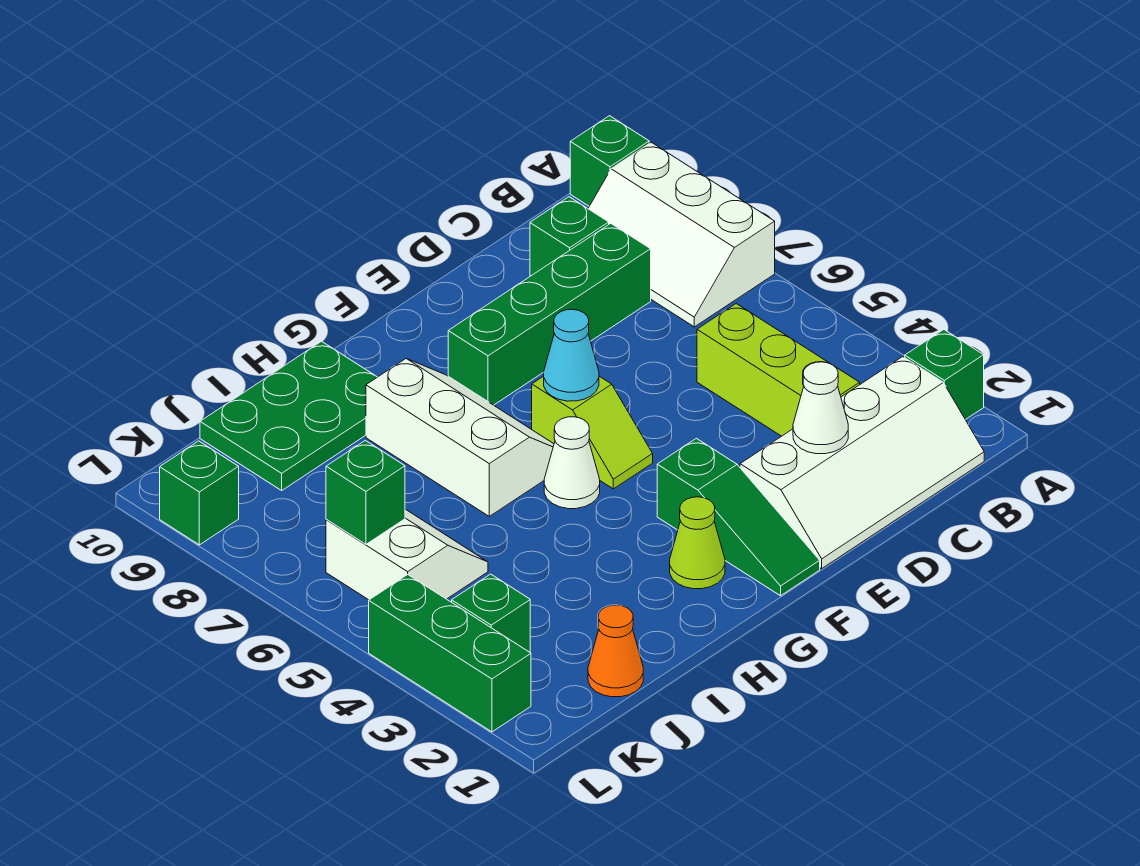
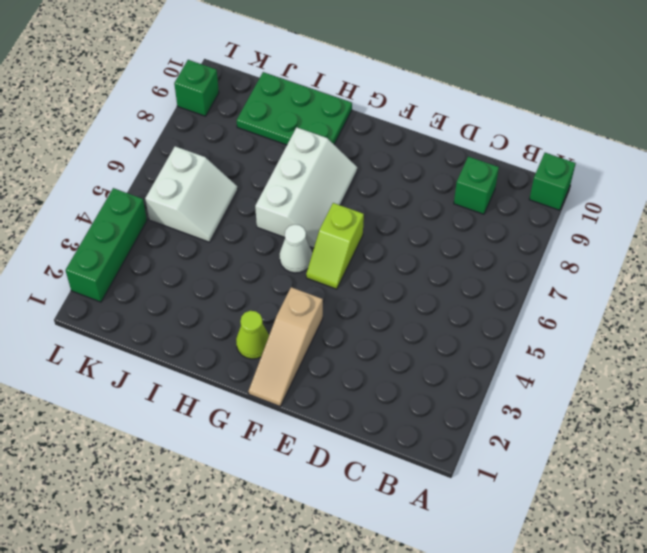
tan slope F1:F3 level 1 top 3 -> green slope F1:F3 level 1 top 3
none -> green brick A2 level 1
none -> white slope A7:B9 level 1 top A
none -> white slope B1:E2 level 1 top 2

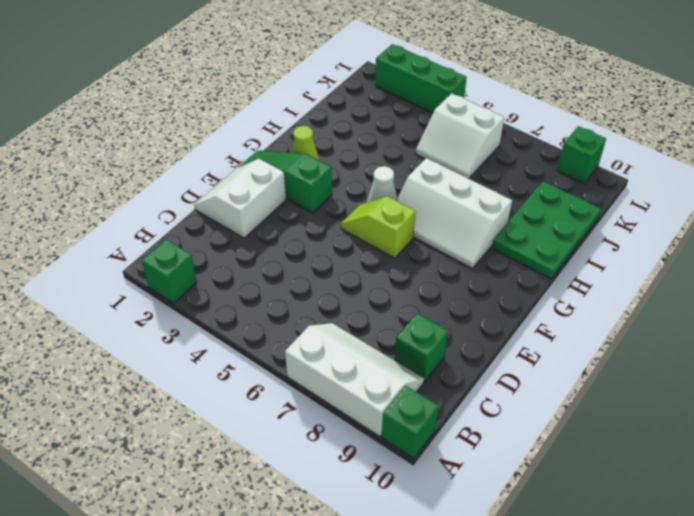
white slope D1:E2 level 1 top 2 -> white slope B1:E2 level 1 top 2
none -> lime brick C3:C5 level 1
none -> green brick C8:F8 level 1
none -> orange cone J1 level 1

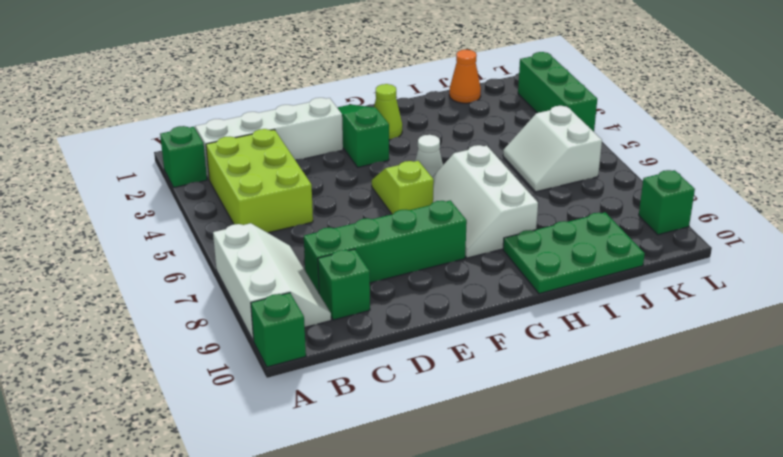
lime brick B3:C5 level 1 -> lime brick C3:C5 level 1
none -> green brick K3 level 1
none -> white cone D2 level 2
none -> cyan cone F6 level 2

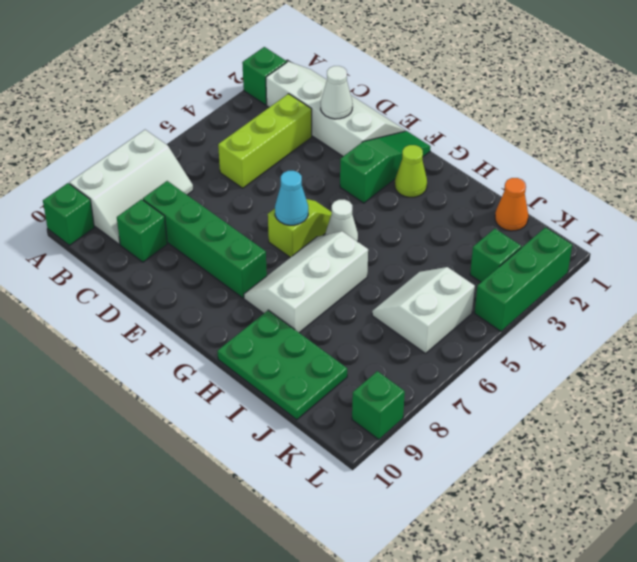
none -> green brick K6 level 2

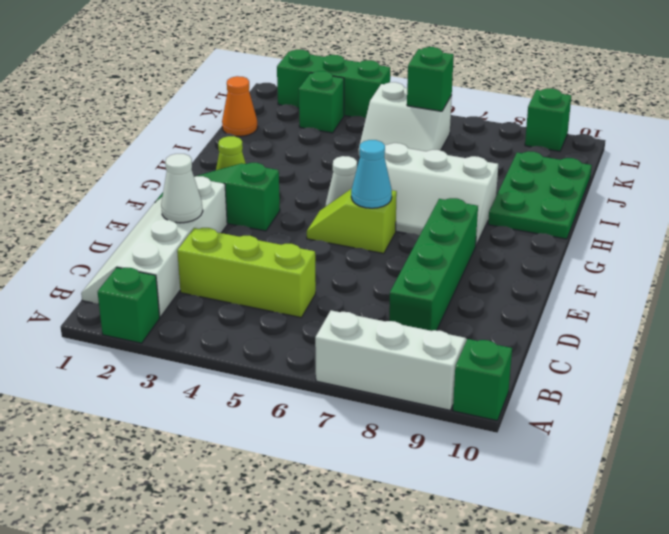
none -> green brick C9 level 1

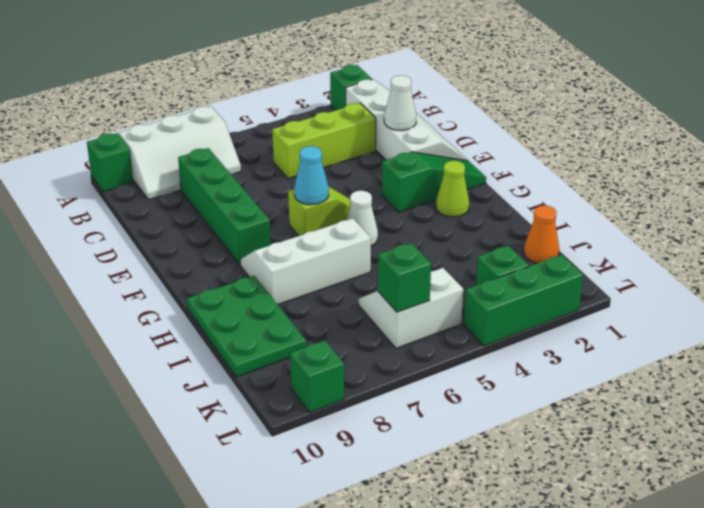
none -> green brick C9 level 1

